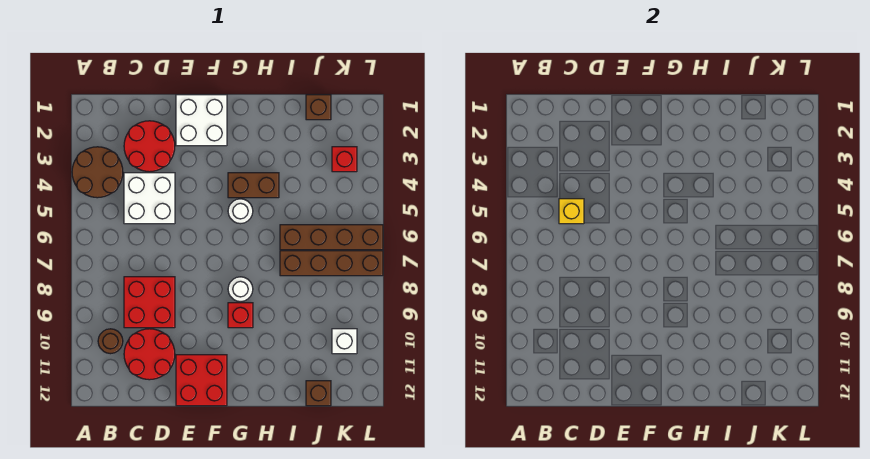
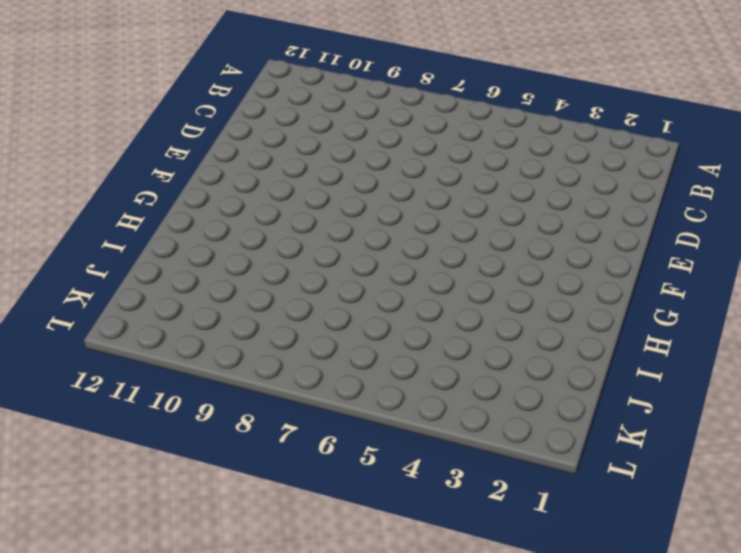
none -> brown round brick A3:B4 level 1
none -> brown round brick B10 level 1
none -> red round brick C2:D3 level 1

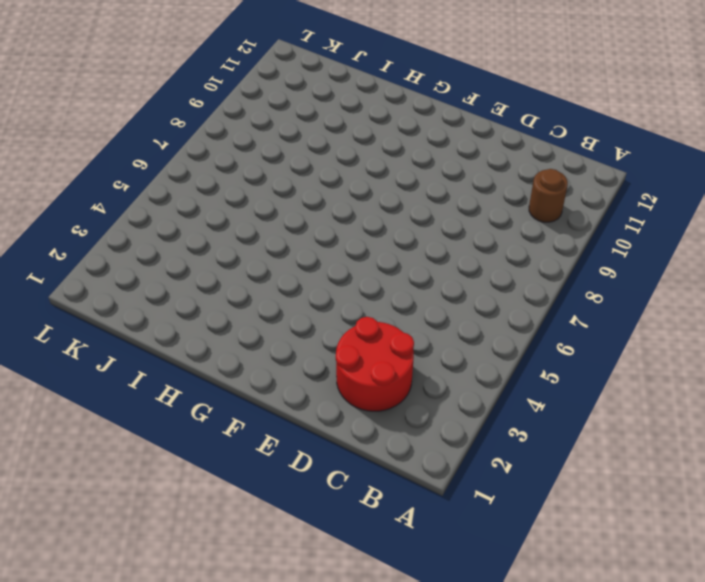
none -> brown round brick A3:B4 level 1
none -> white brick C4:D5 level 1
none -> red brick C8:D9 level 1

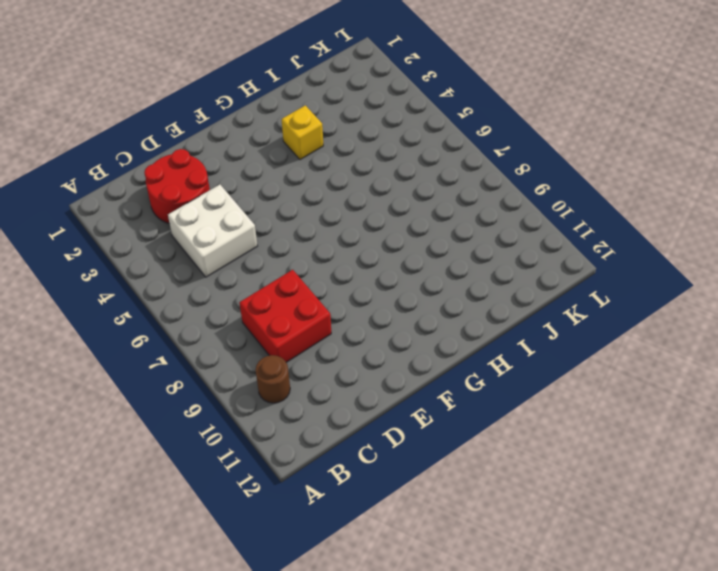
yellow brick H3 level 1 -> yellow brick C5 level 2
none -> brown round brick A3:B4 level 1
none -> red round brick C10:D11 level 1
none -> white brick E1:F2 level 1

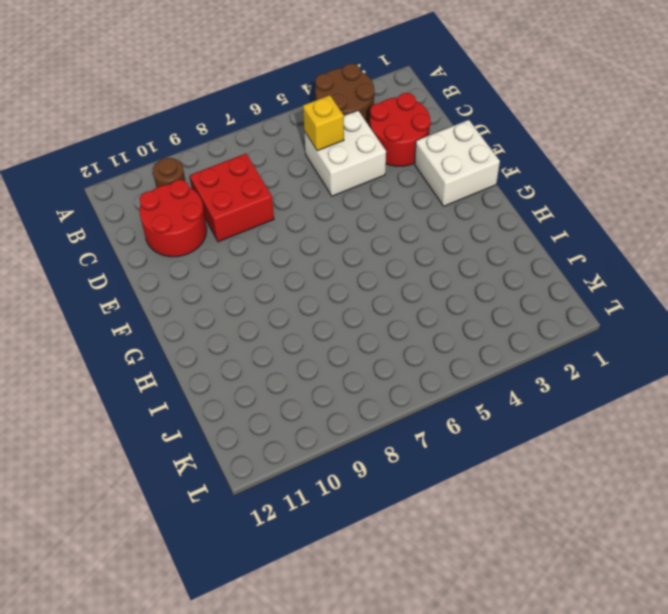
none -> red brick E11:F12 level 1
none -> brown brick G4:H4 level 1
none -> white round brick G5 level 1

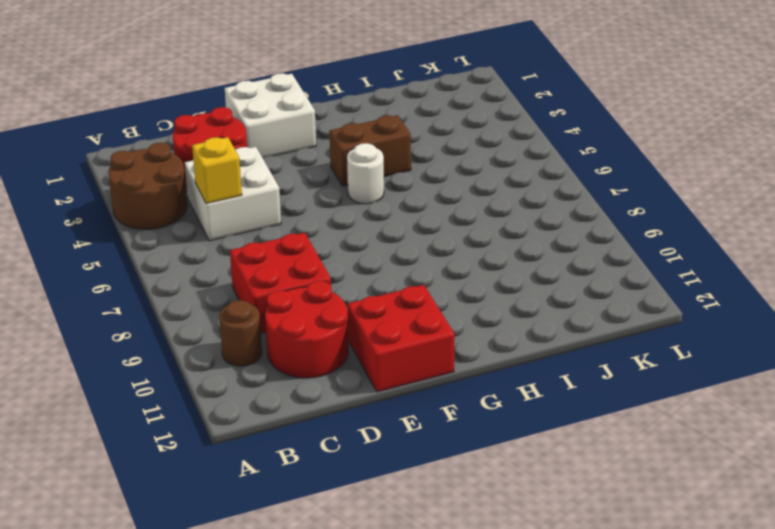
none -> white round brick G8 level 1
none -> red brick G9 level 1
none -> brown brick I6:L6 level 1

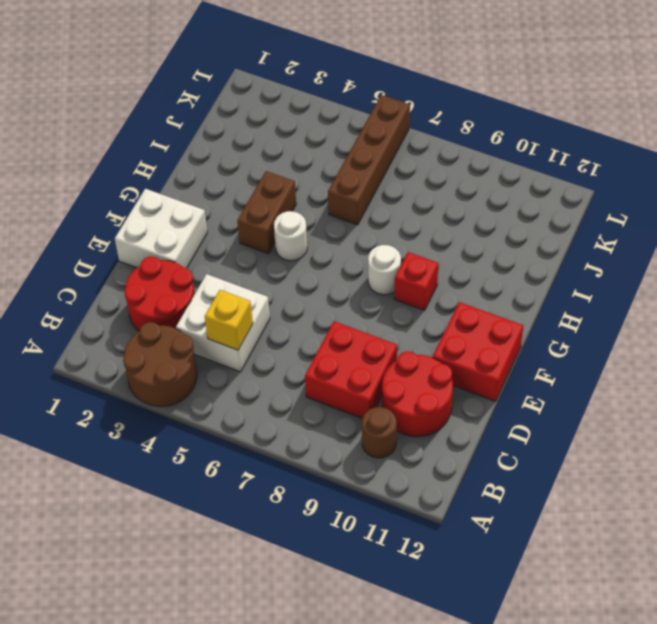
none -> brown brick I7:L7 level 1
none -> brown brick J1 level 1
none -> brown brick J12 level 1

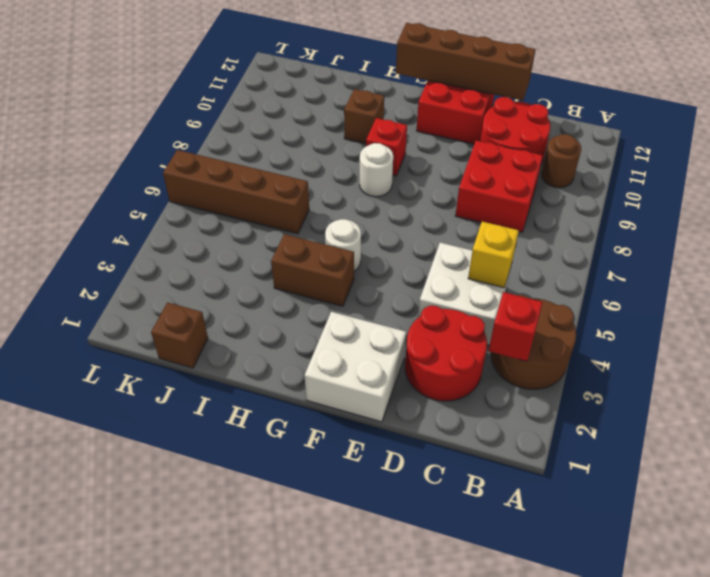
red brick B3 level 2 -> red brick K3 level 1
brown brick D12:G12 level 2 -> brown brick I7:L7 level 1
brown brick H10 level 1 -> brown brick J12 level 1
none -> white brick K10 level 1

